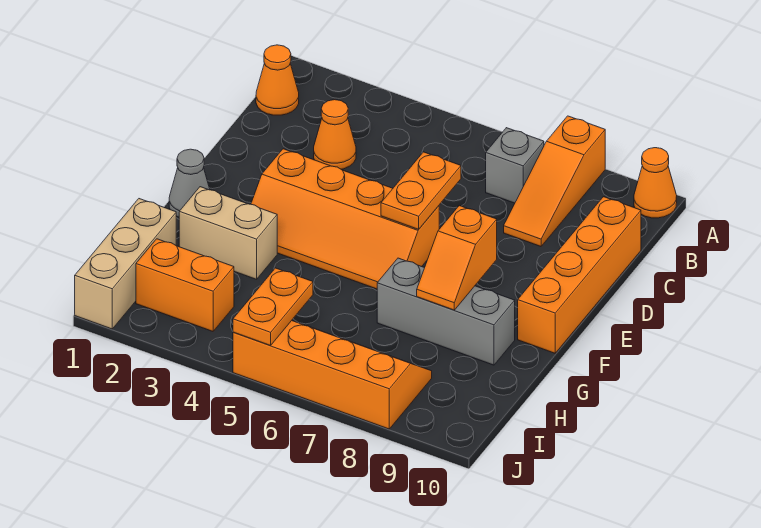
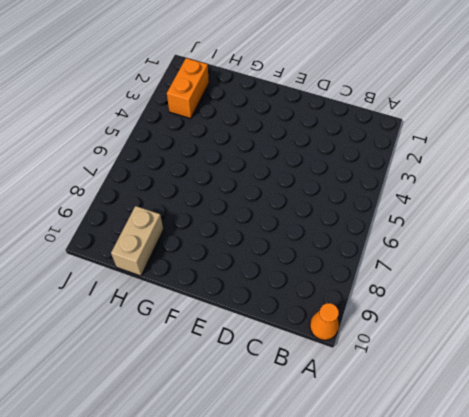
tan brick H9:H10 level 1 -> tan brick G2:G3 level 1
none -> orange slope A8:C8 level 1 top A
none -> orange cone B1 level 1
none -> grey brick B7 level 1

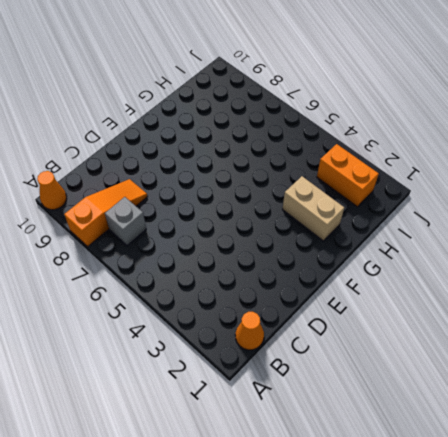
none -> orange cone C3 level 1
none -> orange brick C10:F10 level 1
none -> orange slope E3:F6 level 1 top E

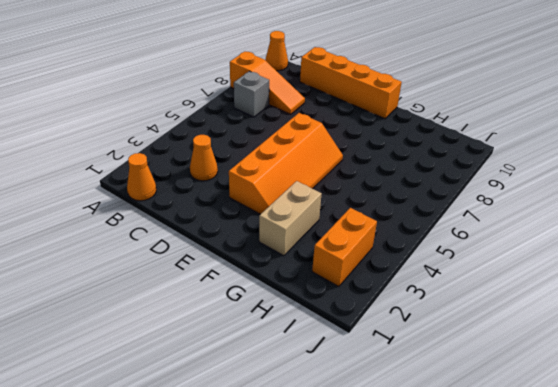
none -> grey cone F1 level 1
none -> grey brick G7:G9 level 1
none -> tan brick H1:J1 level 1

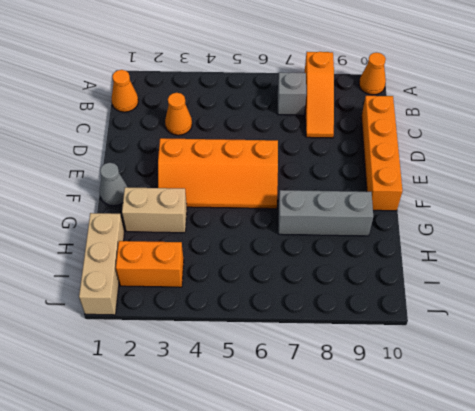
none -> orange slope I5:J8 level 1 top J
none -> orange plate D6:E6 level 2
none -> orange slope F8:G8 level 2 top F

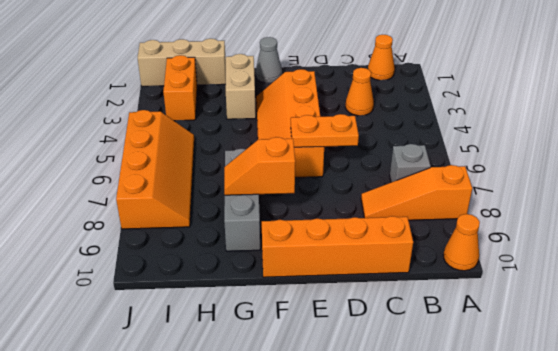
none -> orange plate I5:J5 level 2

